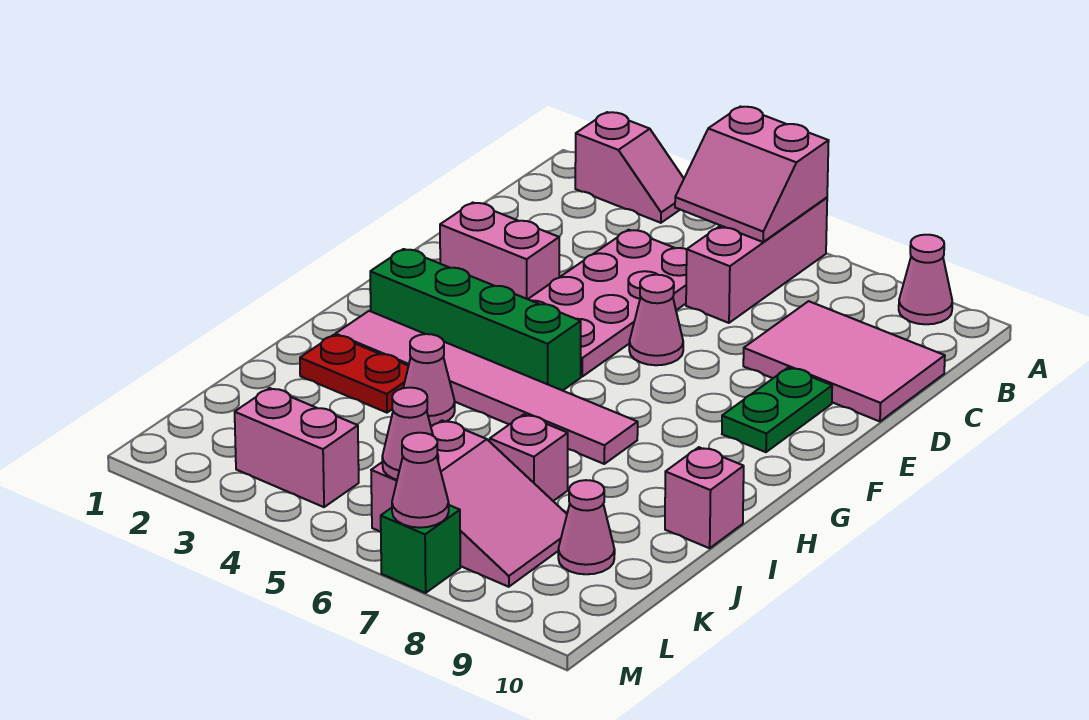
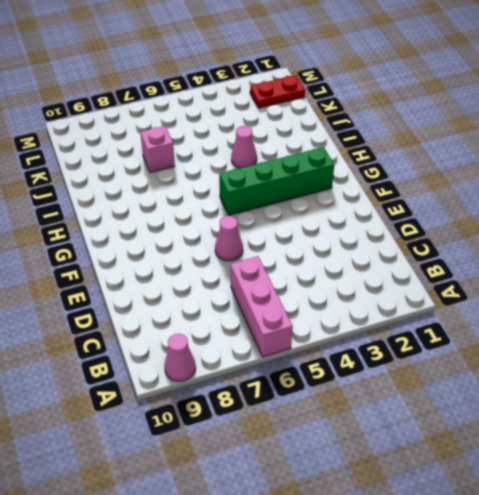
red plate L1:L2 level 1 -> red plate I2:I3 level 1
none -> pink slope A2:A3 level 1 top 2
none -> pink plate C4:F5 level 1
none -> pink tile C8:D10 level 1

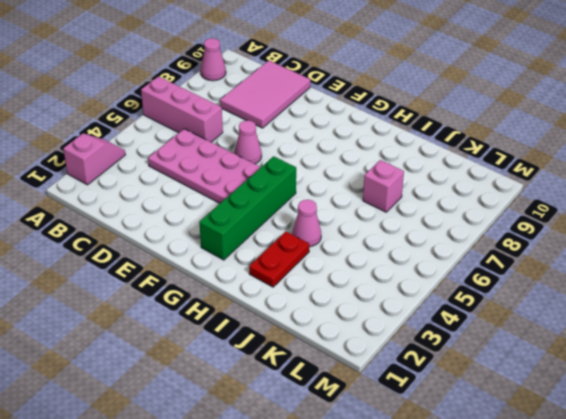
none -> pink brick E2:E3 level 1
none -> green plate E9:F9 level 1
none -> pink tile H2:H7 level 1

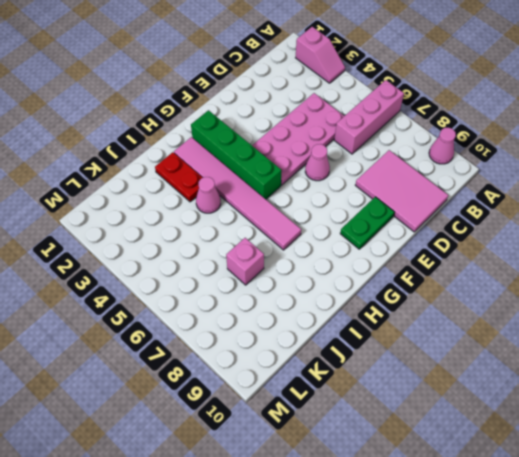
none -> pink brick E2:E3 level 1
none -> pink brick I10 level 1
none -> pink slope K6:L8 level 1 top 6

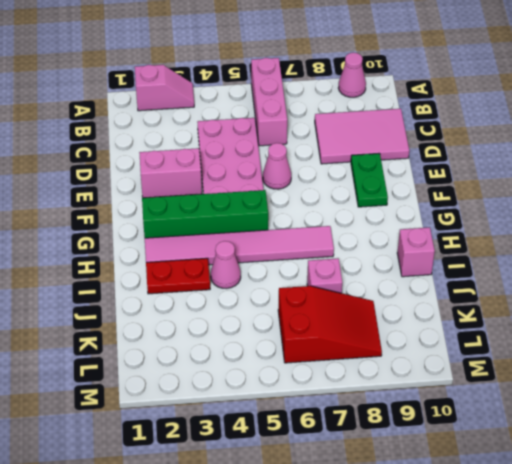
red slope K6:L8 level 1 top 6 -> pink slope K6:L8 level 1 top 6
none -> pink cone K9 level 1
none -> pink brick L3:L4 level 1
none -> green brick M7 level 1

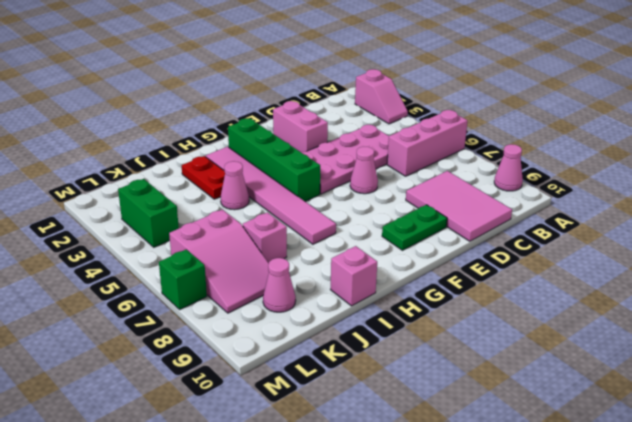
green brick L3:L4 level 1 -> pink brick L3:L4 level 1
none -> pink slope A5:B6 level 2 top A
none -> pink cone L6 level 2
none -> pink cone M7 level 2

